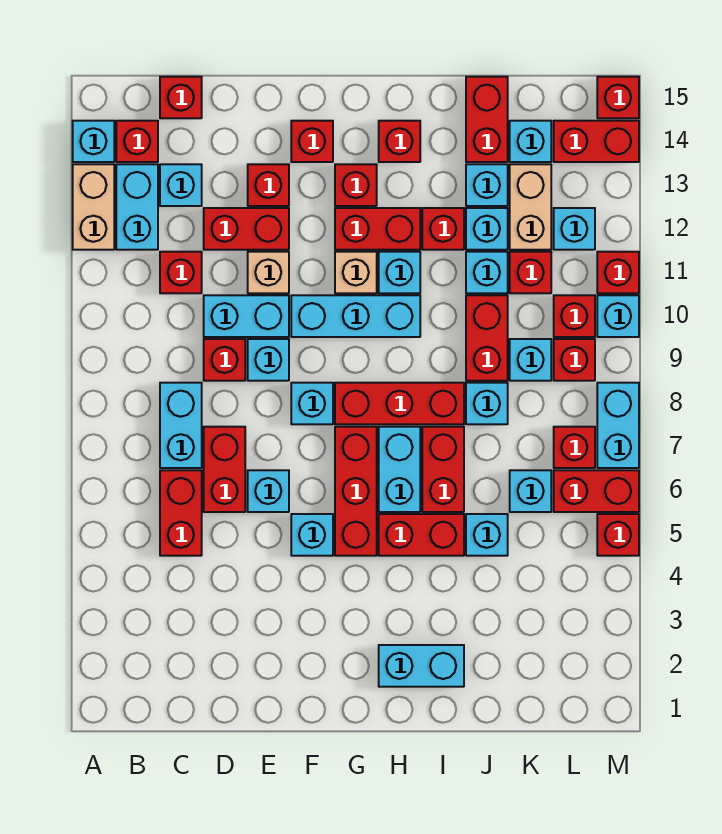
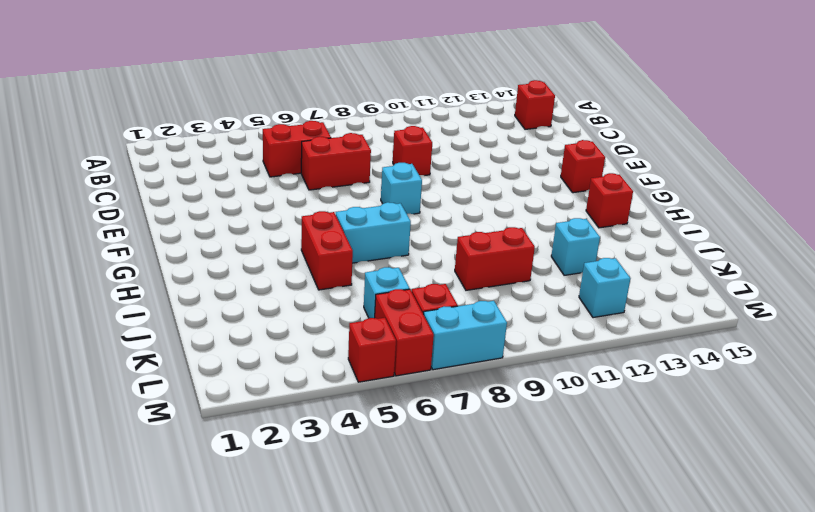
none -> tan brick A12:A13 level 1
none -> cyan brick A14 level 1
none -> cyan brick B12:B13 level 1
none -> cyan brick C7:C8 level 1

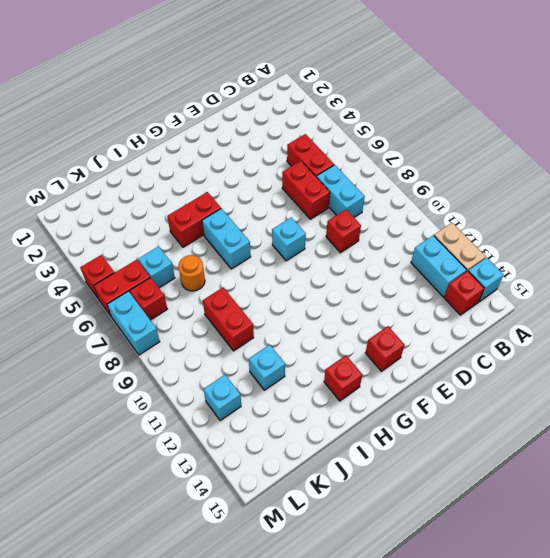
orange round brick J7 level 1 -> none
none -> red brick C11 level 1
none -> cyan brick C13 level 1
none -> red brick C15 level 1
none -> cyan brick D10:E10 level 1

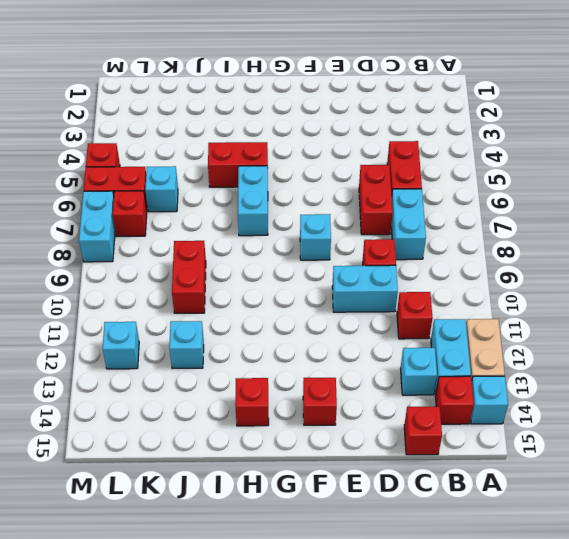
none -> red brick D12:E12 level 1
none -> cyan brick E6 level 1
none -> cyan brick E9 level 1
none -> tan brick E11 level 1

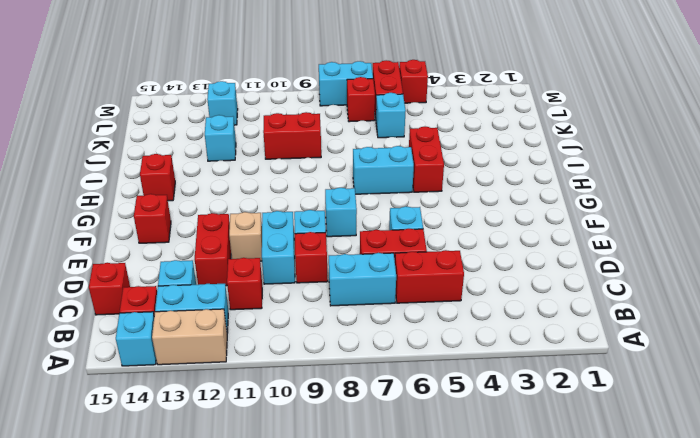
none -> red brick E13 level 1
none -> cyan brick F5 level 1
none -> cyan brick F10:H10 level 1
none -> red brick G5:G7 level 1

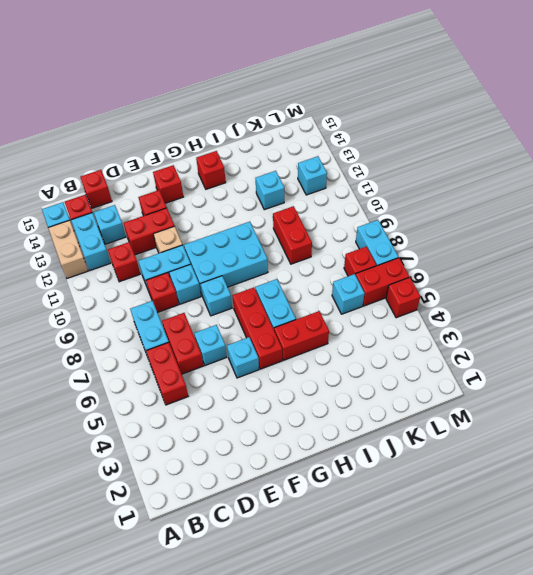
cyan brick F9:H10 level 1 -> cyan brick F10:H10 level 1
none -> red brick G8:I8 level 1
none -> tan brick G11 level 1
none -> red brick G12:H12 level 1
none -> red brick G13 level 1

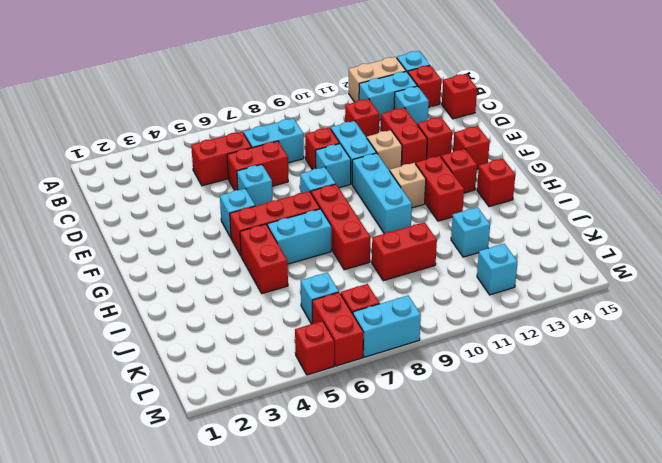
none -> cyan brick H2:I2 level 1
none -> cyan brick H11 level 1
none -> red brick I6:I7 level 1
none -> red brick I12 level 1

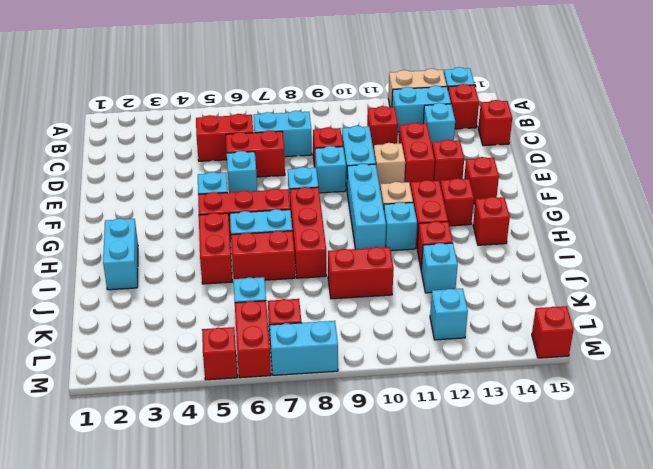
none -> cyan brick J5 level 1
none -> cyan brick J8 level 1
none -> cyan brick J11 level 1
none -> cyan brick J13 level 1

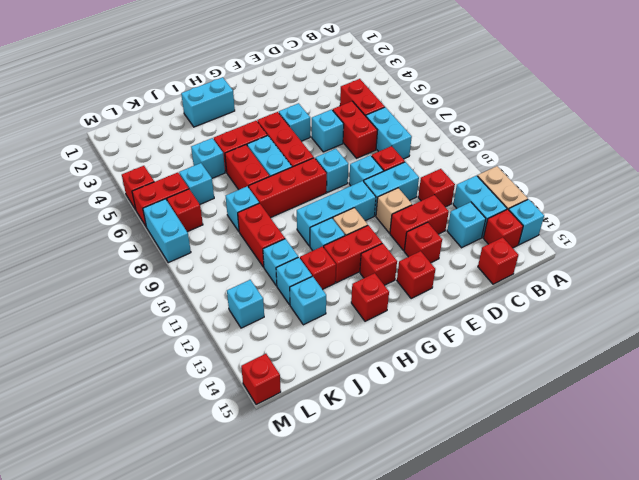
none -> red brick J14:J15 level 1
none -> cyan brick K9 level 1
none -> red brick K11 level 1
none -> tan brick K12:K13 level 1

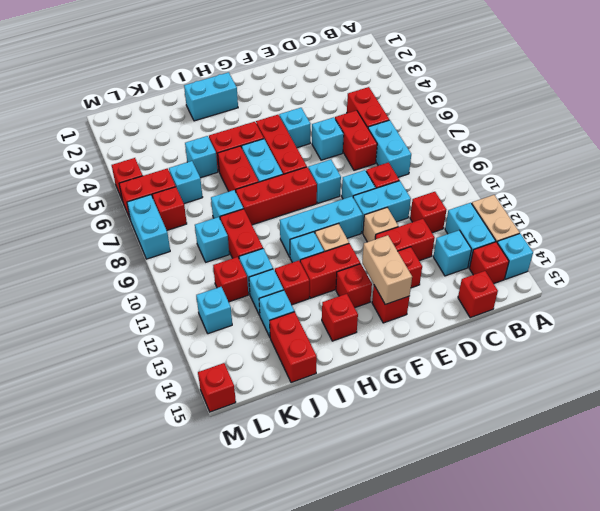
tan brick F13:F14 level 2 -> tan brick K12:K13 level 1
none -> cyan brick K14 level 1
none -> red brick L9 level 1
none -> red brick L10 level 1
none -> red brick L14:M14 level 1

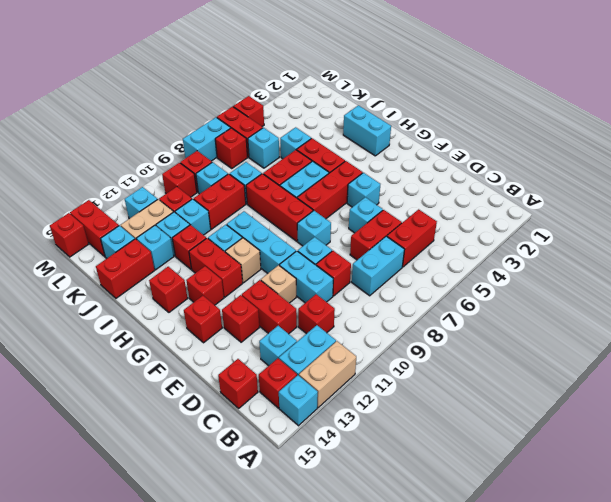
none -> cyan brick M10 level 1
none -> red brick M11 level 1

